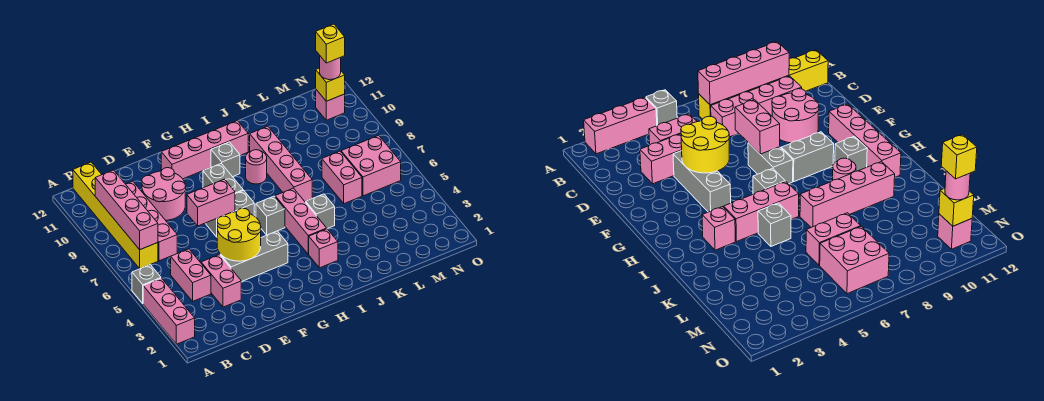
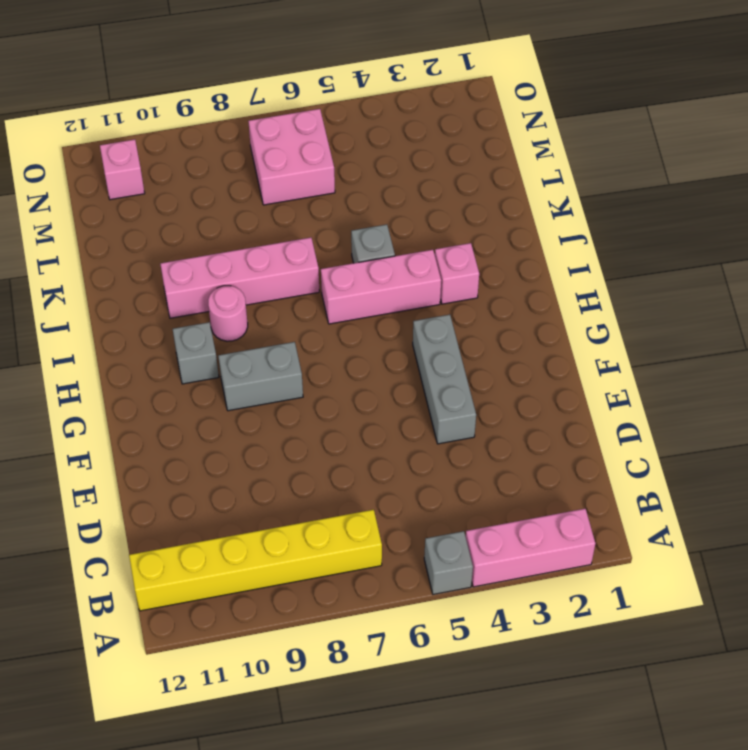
none -> pink brick C4:C5 level 1
none -> pink brick C7:C10 level 1
none -> pink brick D3:D4 level 1

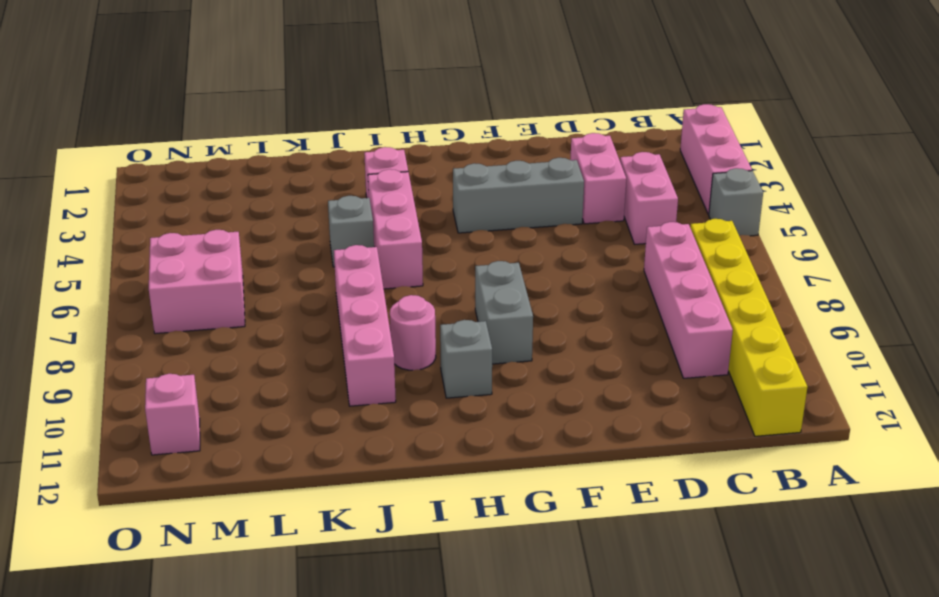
none -> pink round brick D9:E10 level 1
none -> grey brick F7:G7 level 1
none -> pink brick F11:I11 level 1

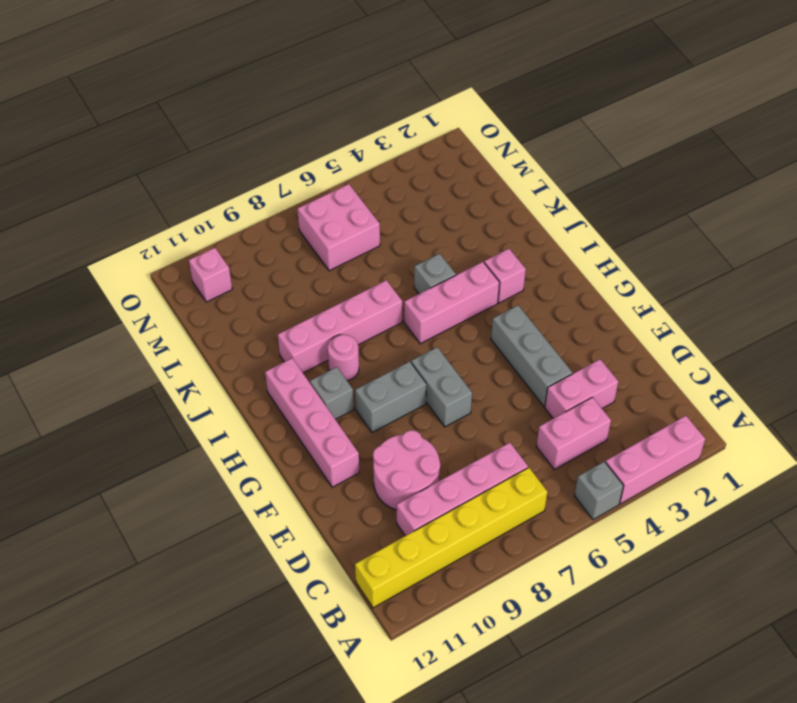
none -> grey brick H6 level 1
none -> pink brick L6:L7 level 1
none -> pink brick B7:B10 level 2

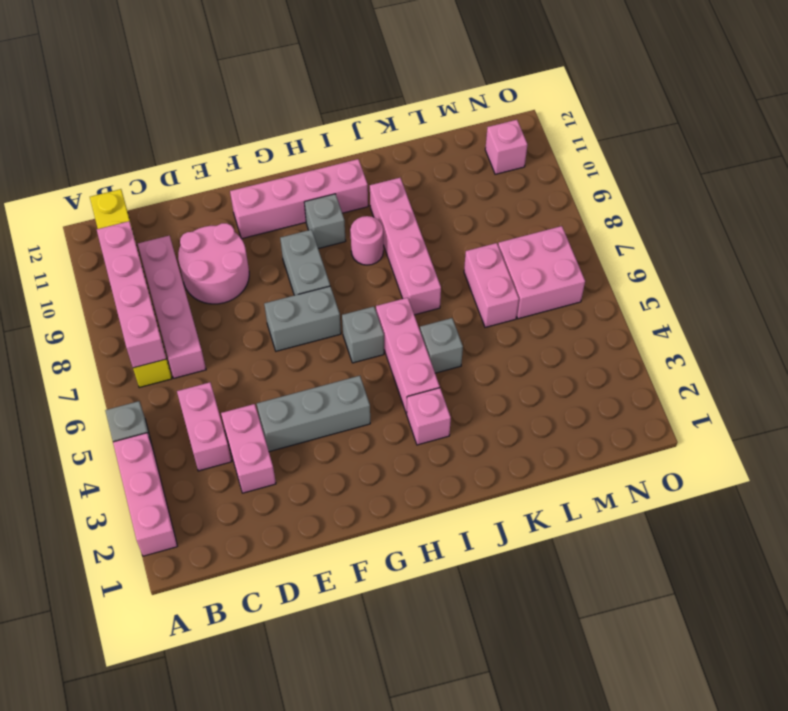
none -> yellow round brick E4:F5 level 2
none -> pink brick E7:F7 level 2
none -> yellow brick N11 level 2

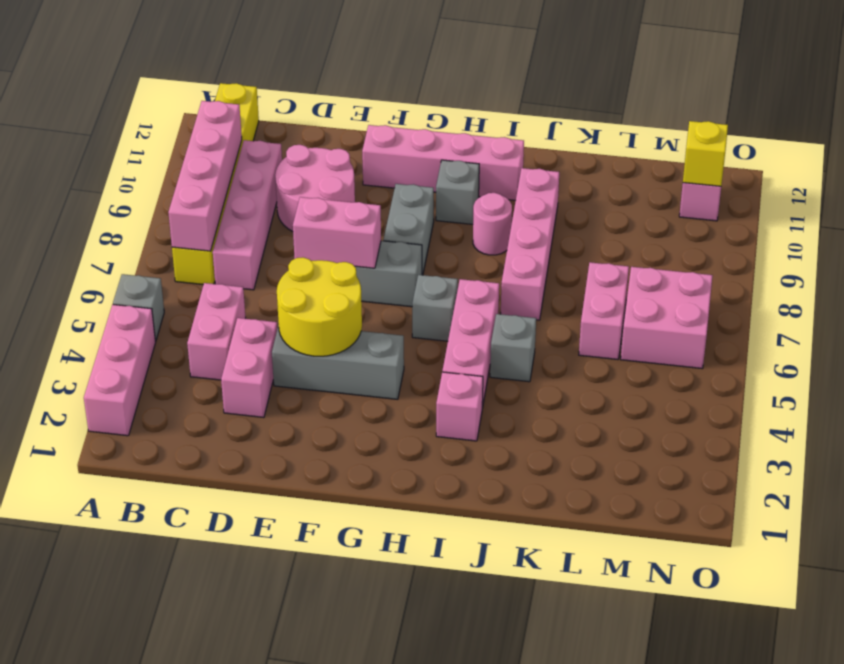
none -> pink round brick N11 level 3
none -> yellow brick N11 level 4

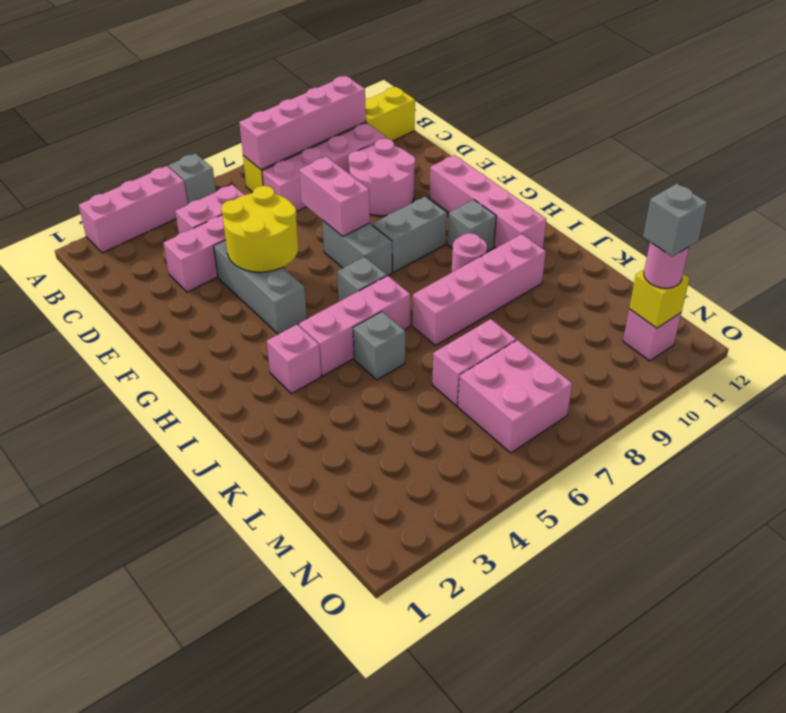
grey brick N11 level 4 -> yellow brick N11 level 4

